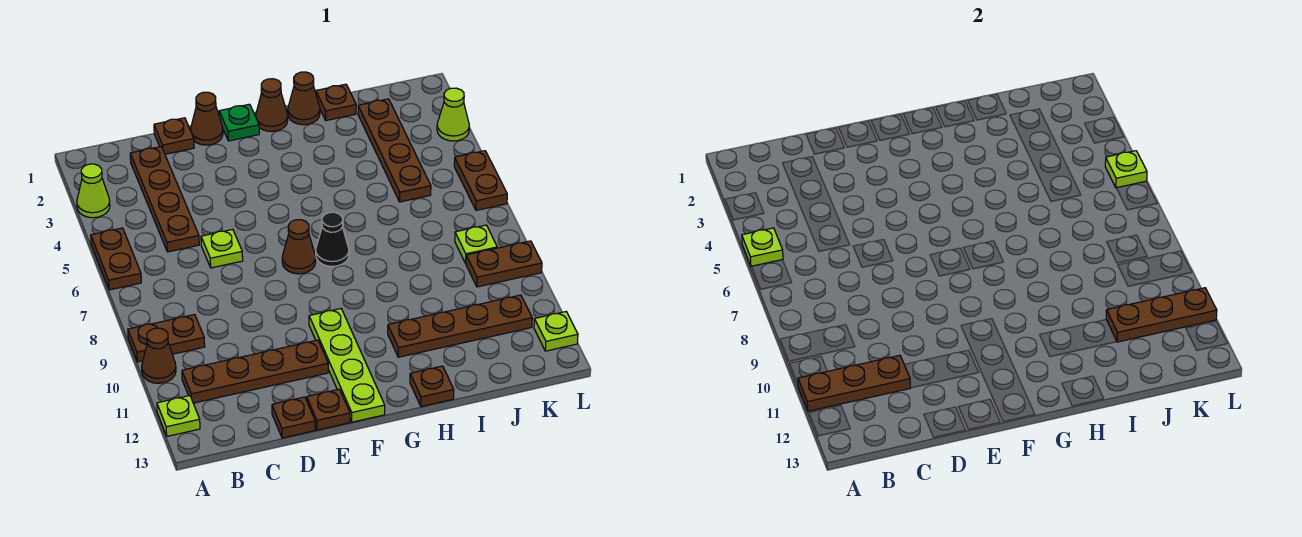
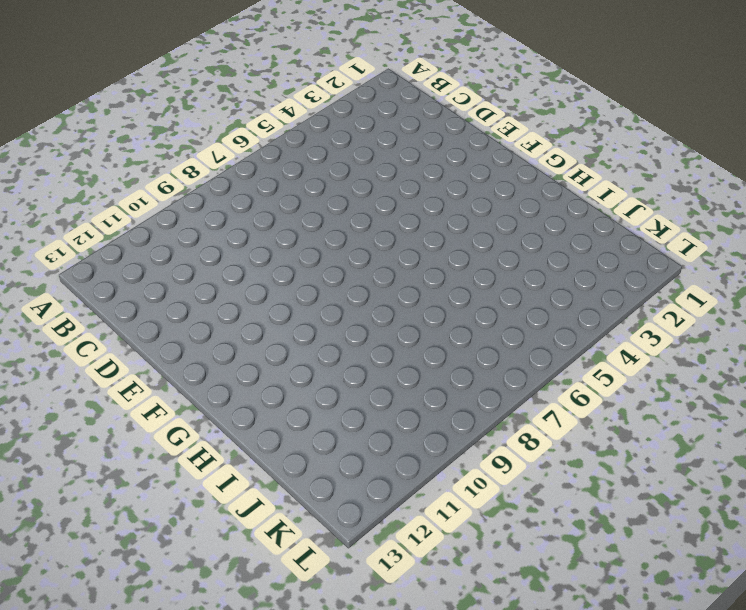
none -> lime cone A3 level 1
none -> brown plate A5:A6 level 1
none -> brown plate A9:B9 level 1
none -> brown cone A10 level 1

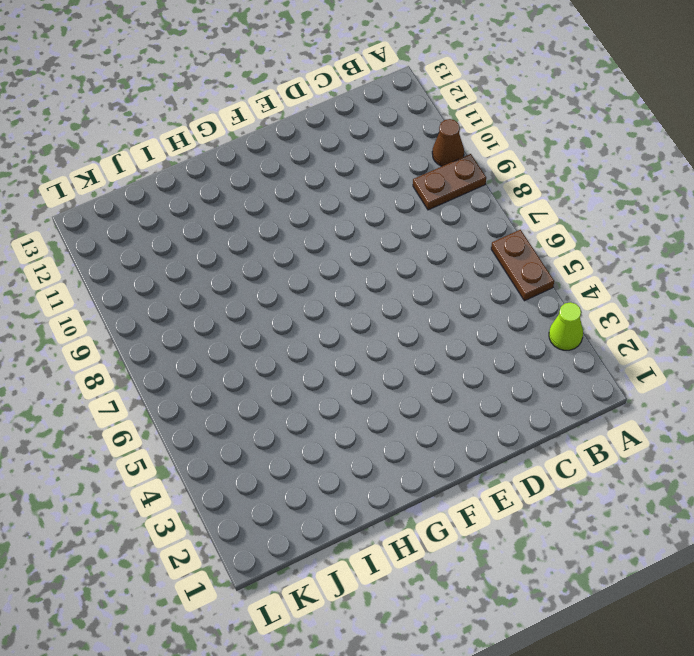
none -> lime plate A12 level 1
none -> brown plate B11:E11 level 1
none -> brown plate C2:C5 level 1
none -> brown plate D1 level 1

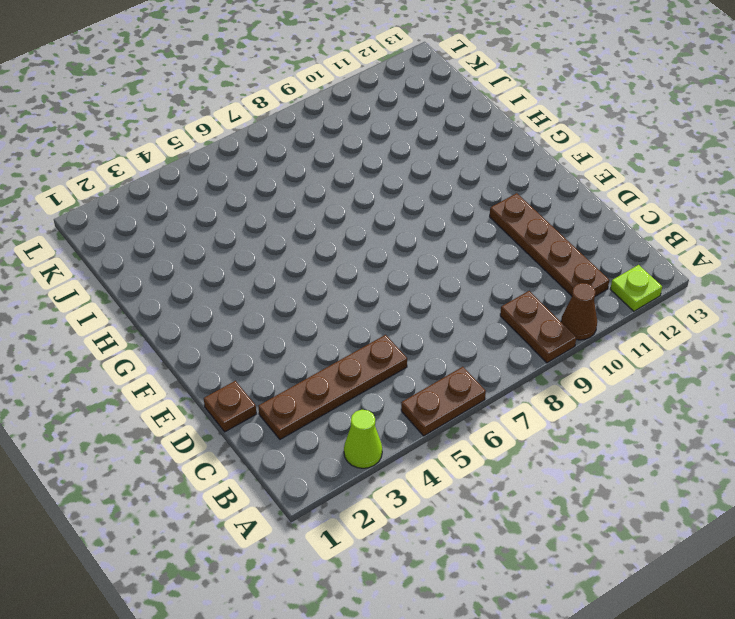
none -> lime plate D6 level 1
none -> brown plate D13 level 1
none -> brown cone E1 level 1
none -> brown plate E13 level 1

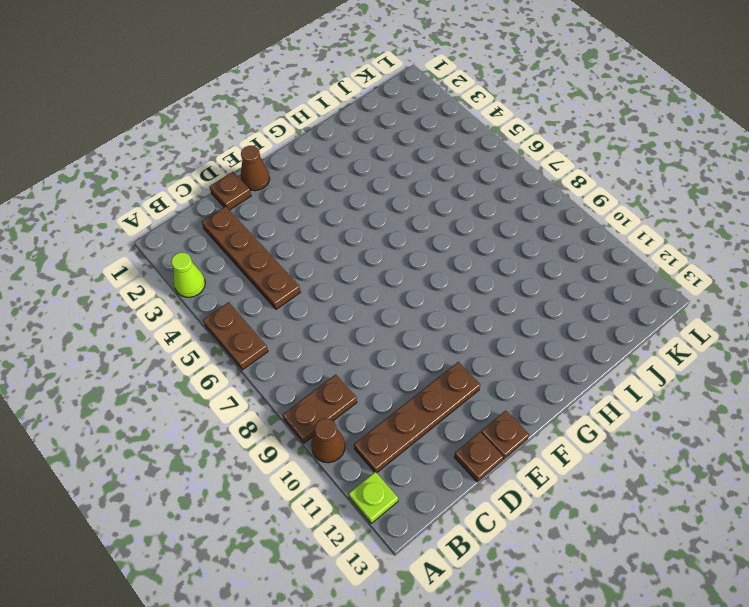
none -> lime plate D6 level 1
none -> green plate F1 level 1
none -> brown cone F7 level 1
none -> lime plate F10:F13 level 1

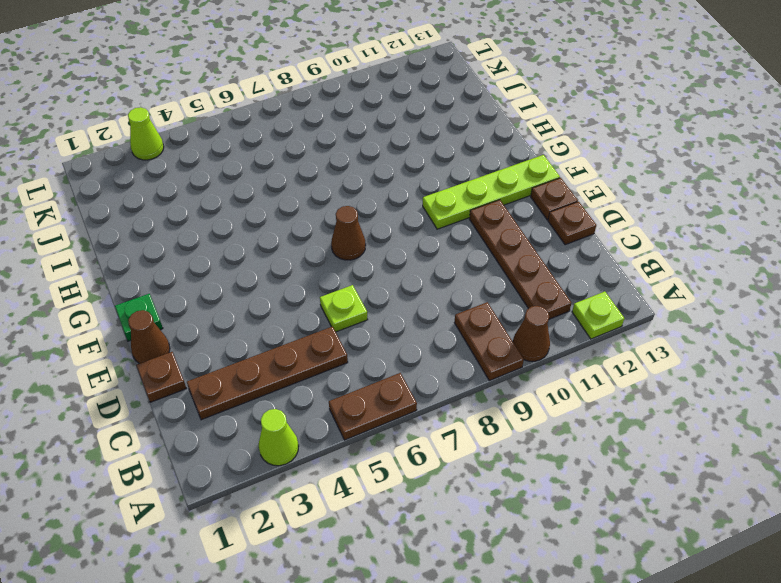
none -> brown cone G1 level 1
none -> black cone G7 level 1
none -> brown cone H1 level 1
none -> brown plate H11:K11 level 1

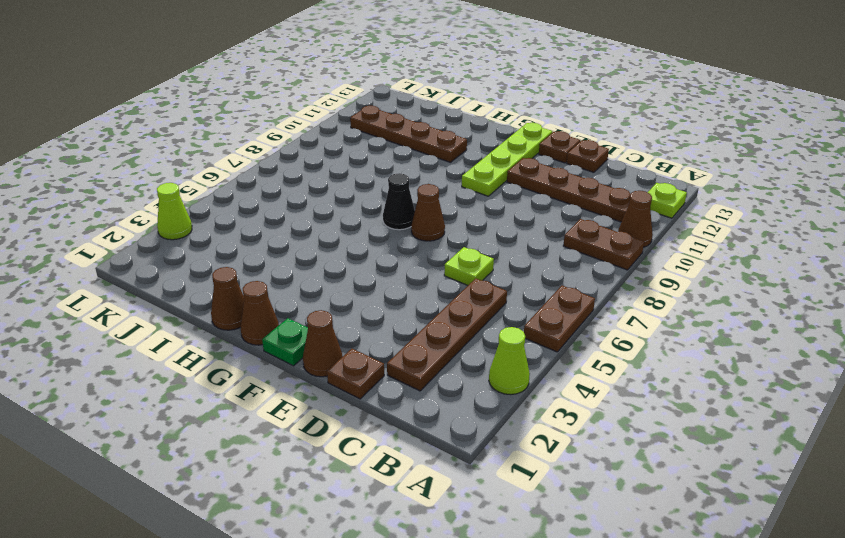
none -> brown plate H13 level 1
none -> brown plate I1 level 1
none -> brown plate J2:J5 level 1
none -> lime plate K8 level 1

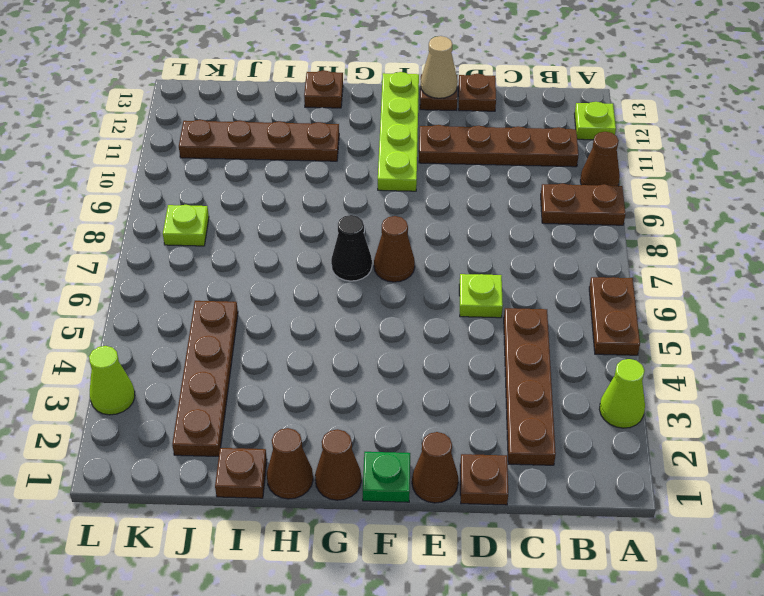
tan cone E13 level 2 -> none
none -> brown plate K9:L9 level 1
none -> brown plate L5:L6 level 1
none -> lime plate L12 level 1
none -> lime plate A5 level 2

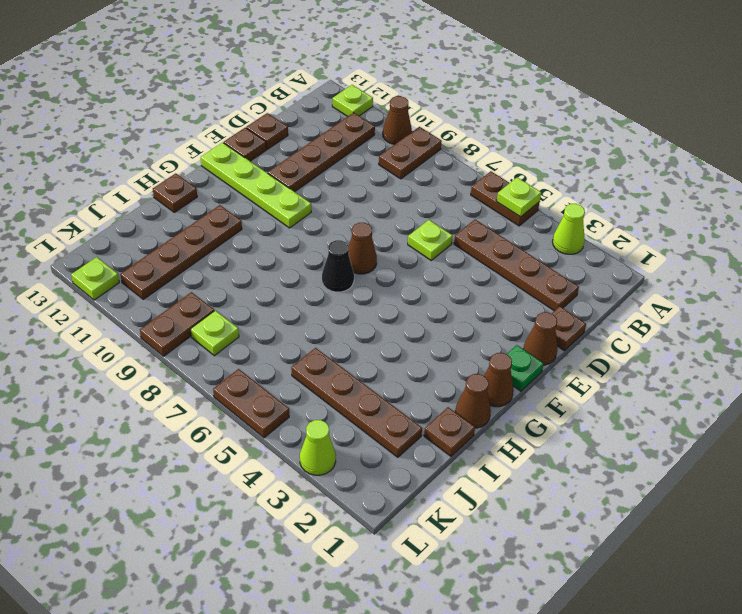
none -> brown plate A11:C11 level 2
none -> brown plate J11:L11 level 2
none -> lime plate L5 level 2

